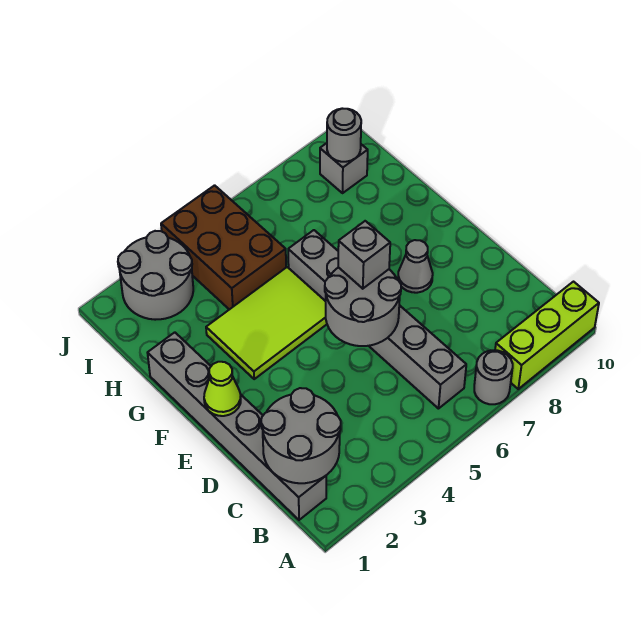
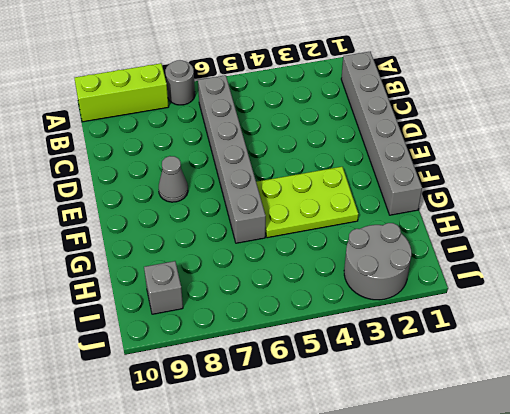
lime plate F3:G5 level 1 -> lime tile F3:G5 level 1
none -> brown brick H4:J5 level 1
none -> grey round brick B1:C2 level 2
none -> grey round brick D5:E6 level 2

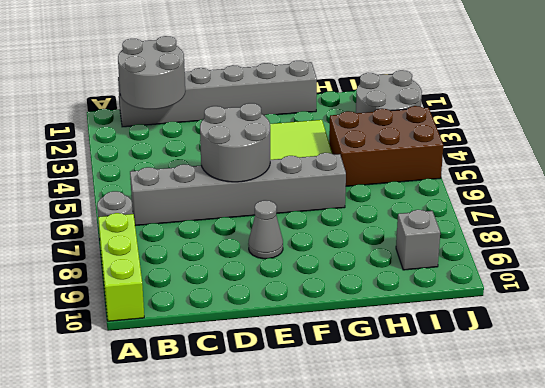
none -> lime cone E1 level 2
none -> grey round brick I9 level 2
none -> grey brick E6 level 3

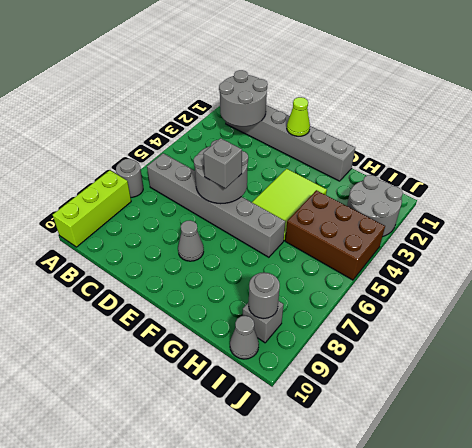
grey cone I10 level 1 -> none

